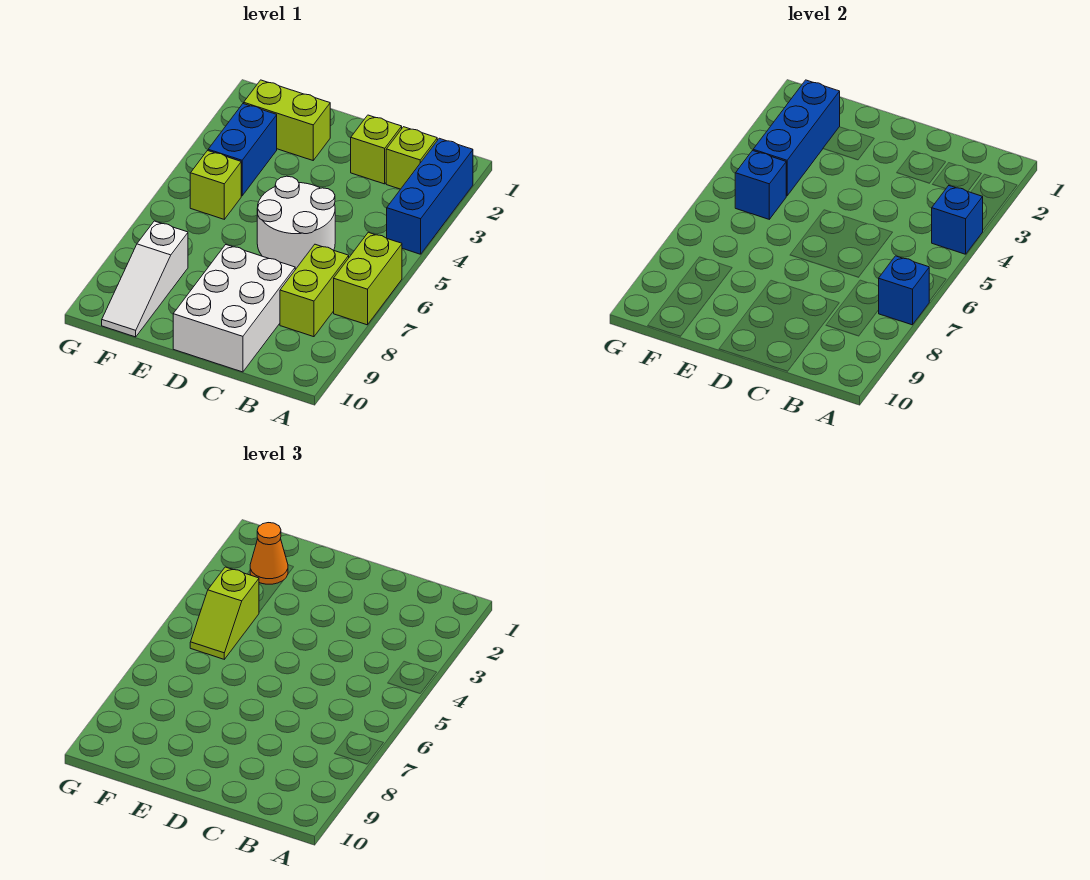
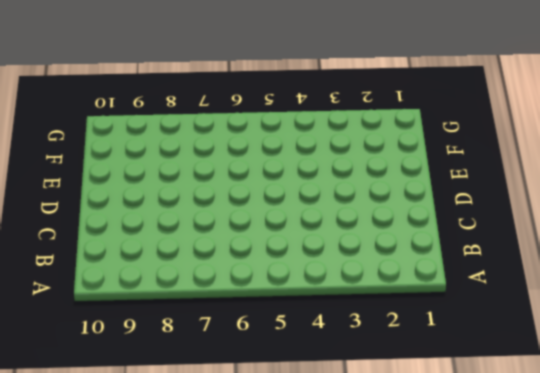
none -> blue brick A2:A4 level 1
none -> lime brick A6:A7 level 1
none -> lime brick B2 level 1

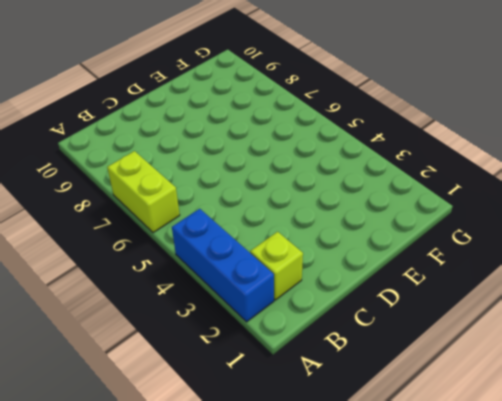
none -> lime brick B7:B8 level 1
none -> lime brick C2 level 1
none -> white round brick C5:D6 level 1

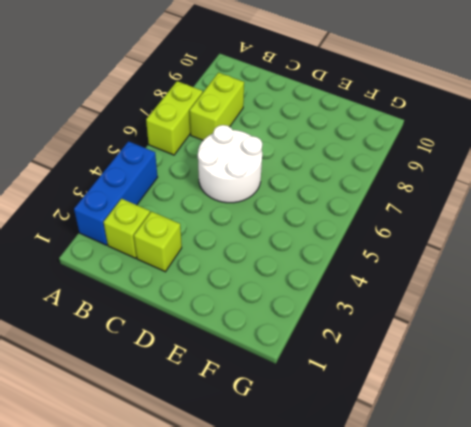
none -> white brick C8:D10 level 1
none -> lime brick E2:F2 level 1
none -> blue brick F3:F4 level 1

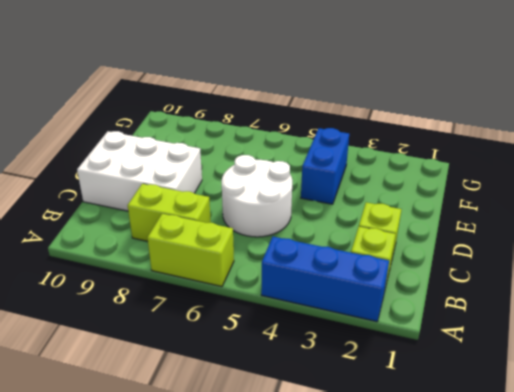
blue brick E4:F4 level 1 -> blue brick F3:F4 level 1
none -> lime brick E2:F2 level 1
none -> lime brick F5 level 1
none -> white slope F8:F10 level 1 top 8

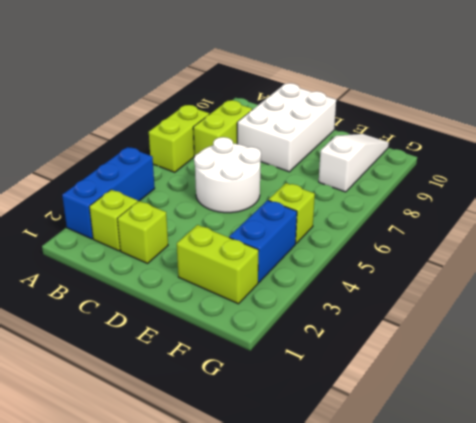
none -> blue brick A4 level 2
none -> blue brick A7 level 2
none -> blue brick F2:F4 level 2

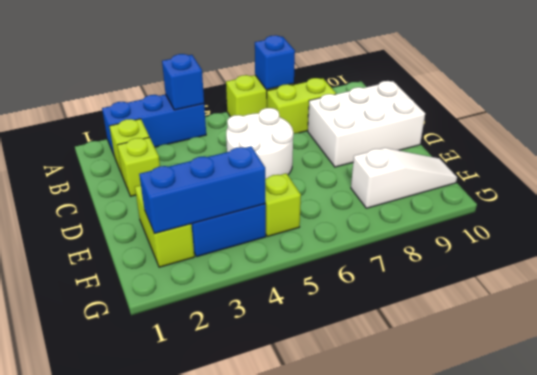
none -> blue brick F5 level 2
none -> orange cone F2 level 3
none -> lime slope F4:F5 level 3 top 4

